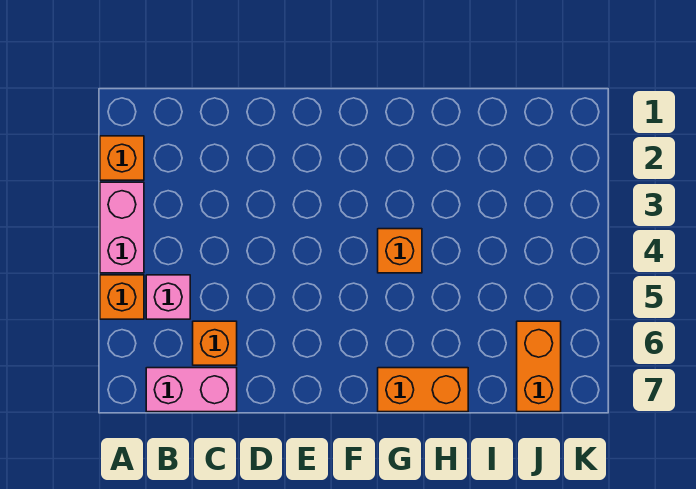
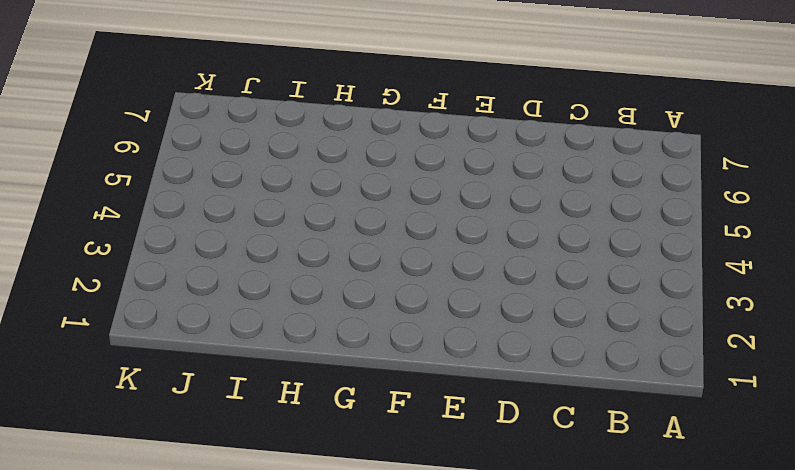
none -> orange brick A2 level 1
none -> pink brick A3:A4 level 1

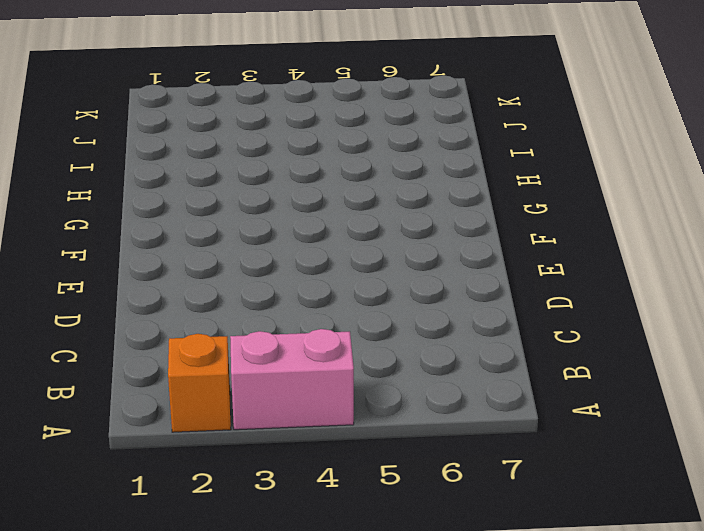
none -> orange brick A5 level 1
none -> pink brick B5 level 1

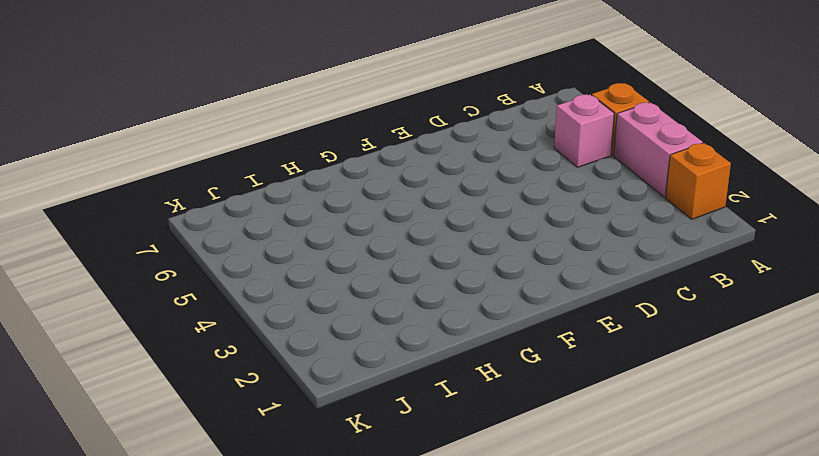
none -> pink brick B7:C7 level 1
none -> orange brick C6 level 1

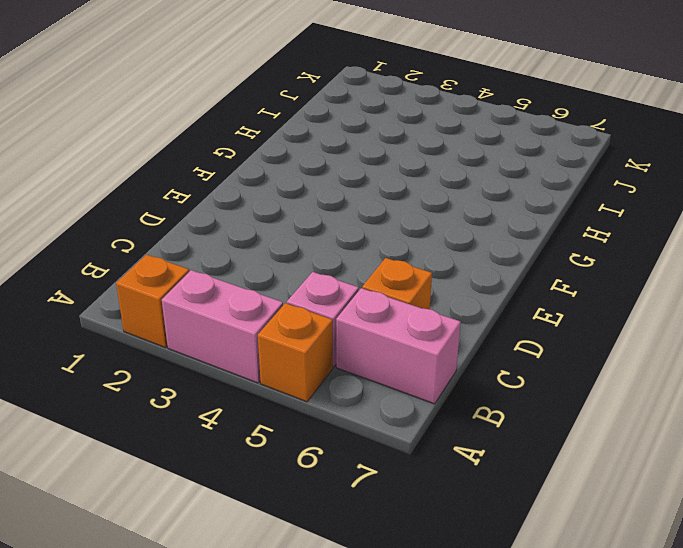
pink brick B6:B7 level 1 -> pink brick B7:C7 level 1
none -> orange brick G4 level 1
none -> orange brick G7:H7 level 1

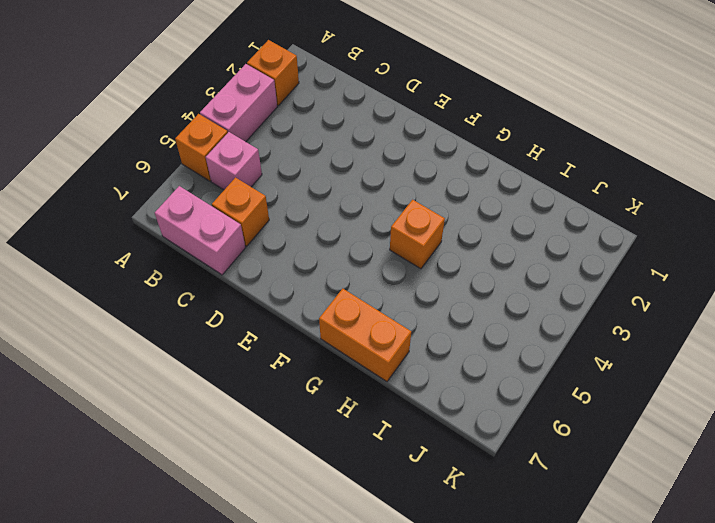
none -> orange brick J6:J7 level 1

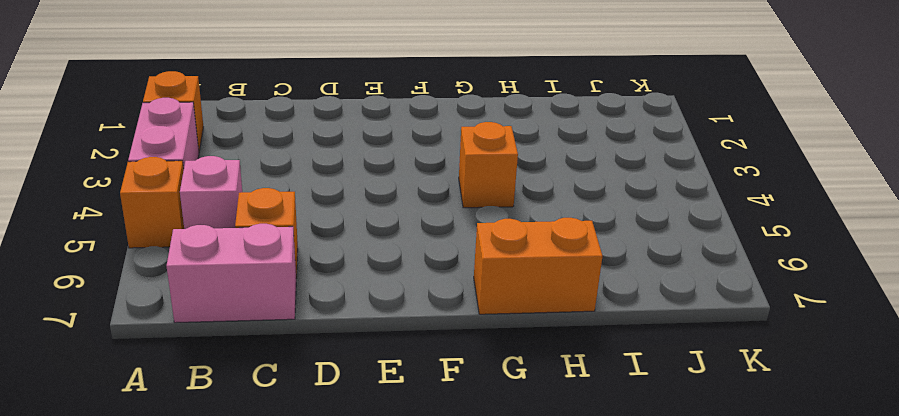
none -> orange brick J6:J7 level 1

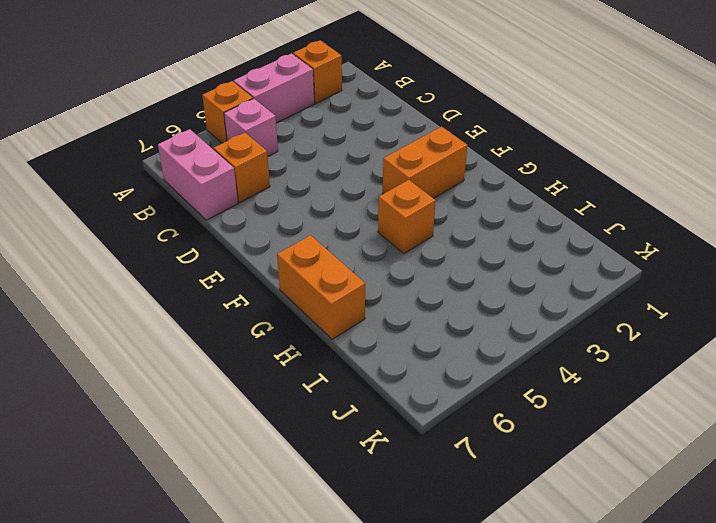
orange brick F2:F3 level 1 -> orange brick J6:J7 level 1

